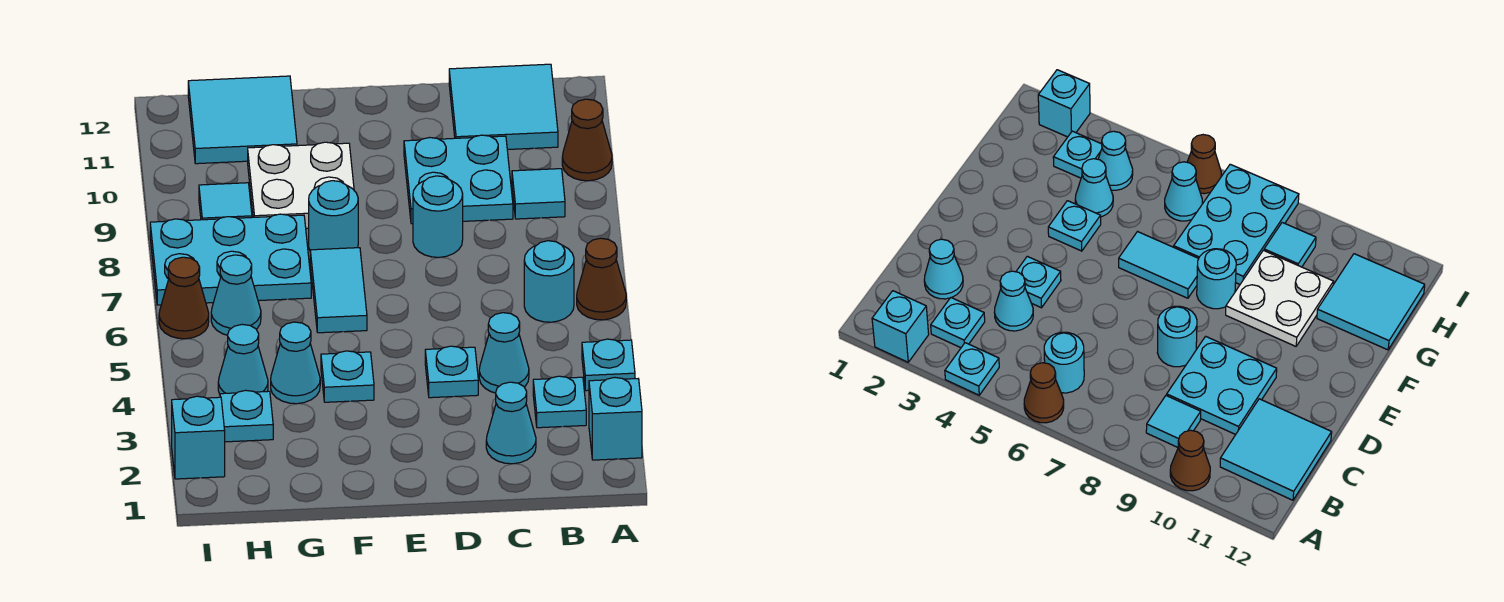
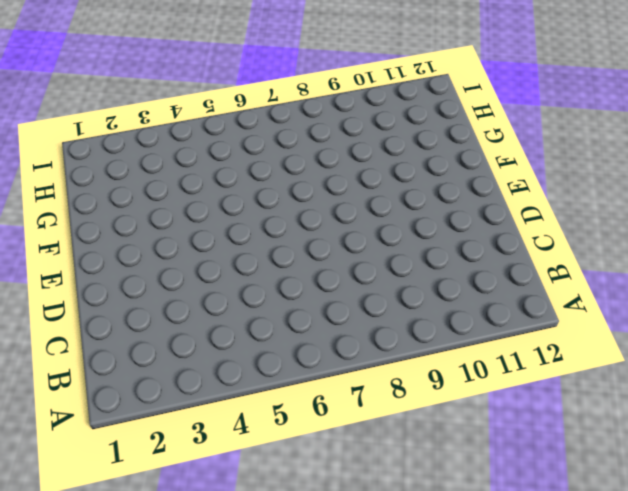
none -> cyan brick A2 level 1
none -> cyan plate A4 level 1
none -> brown cone A6 level 1

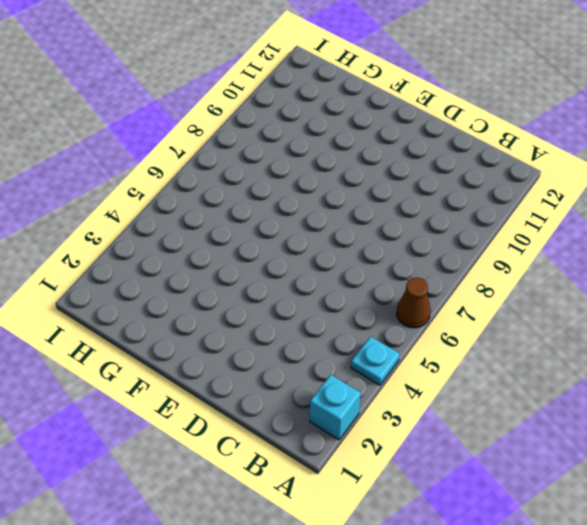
none -> brown cone A10 level 1
none -> cyan plate B3 level 1
none -> cyan round brick B6 level 1

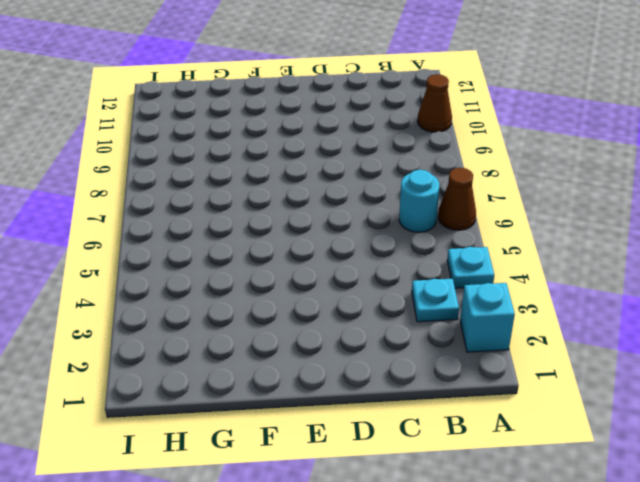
none -> cyan tile B9 level 1
none -> cyan tile B11:C12 level 1
none -> cyan cone C2 level 1

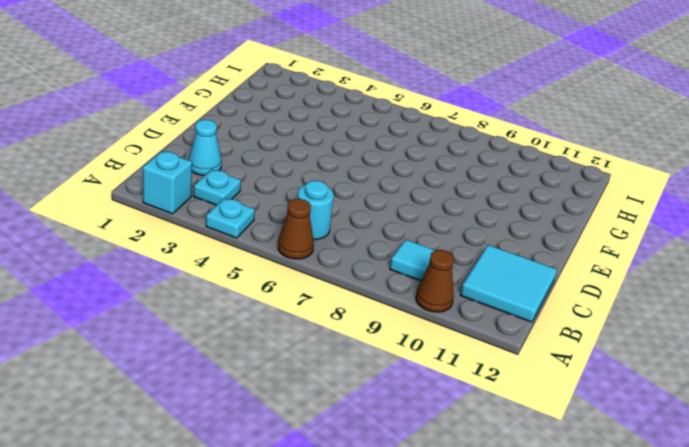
none -> cyan cone C4 level 1
none -> cyan plate C9:D10 level 1
none -> cyan plate D4 level 1

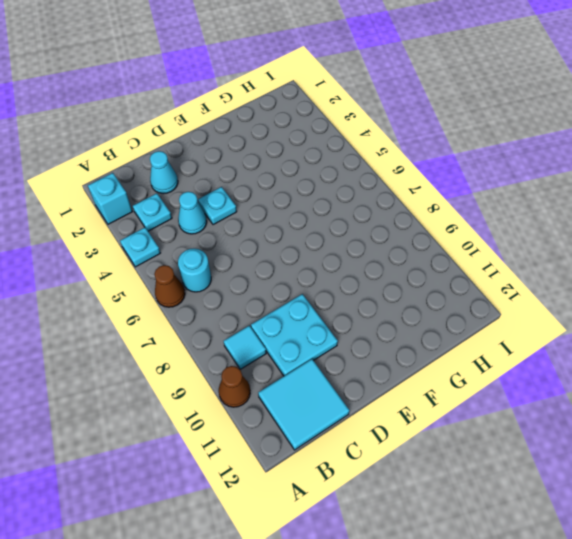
none -> cyan round brick D8 level 1
none -> cyan plate F4 level 1
none -> cyan tile F6:F7 level 1

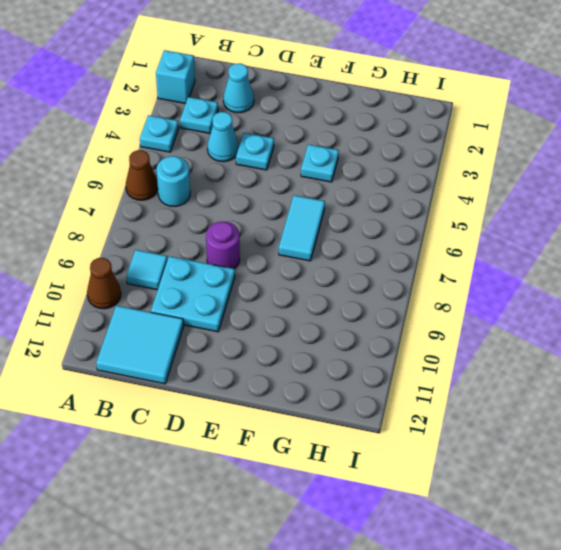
purple round brick D8 level 1 -> cyan round brick D8 level 1
none -> cyan round brick F8 level 1
none -> white plate F9:G10 level 1
none -> cyan cone G4 level 1

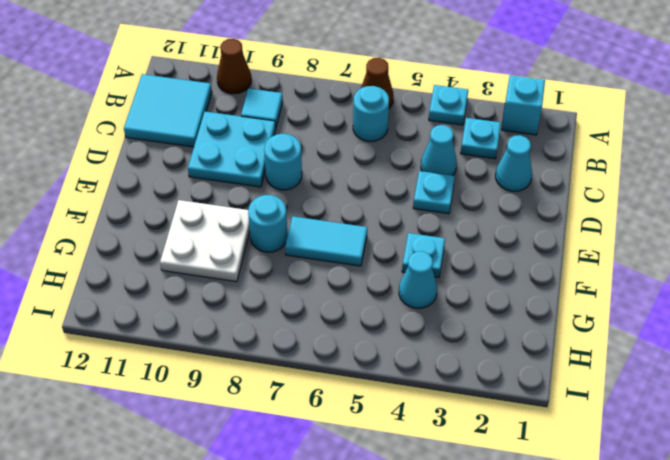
none -> cyan plate G7:I8 level 1
none -> cyan tile G11:H12 level 1
none -> cyan plate H3 level 1

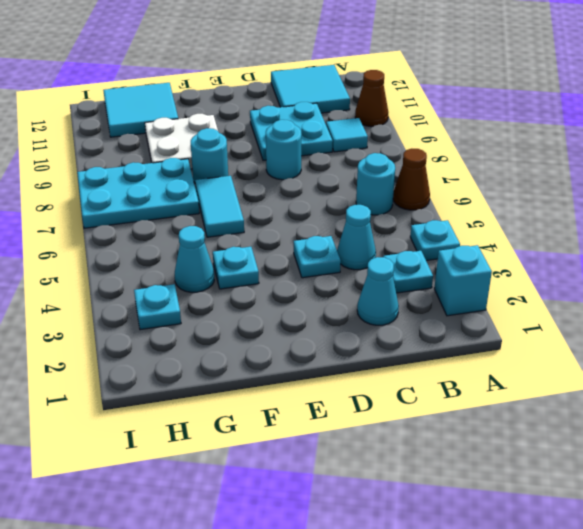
none -> cyan cone H4 level 1
none -> cyan cone H6 level 1
none -> cyan tile H9 level 1

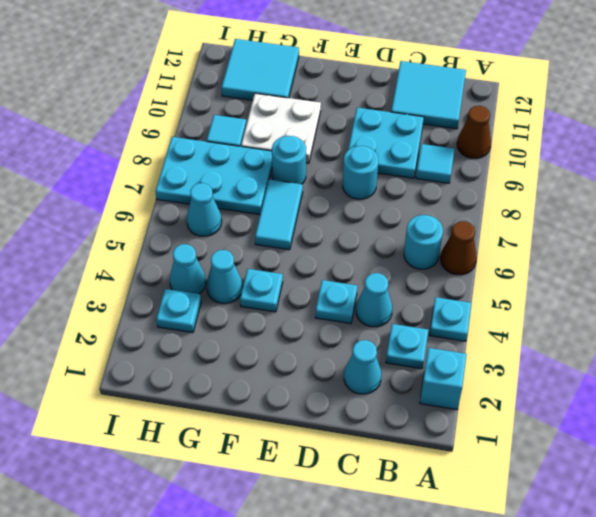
none -> cyan brick I2 level 1
none -> brown cone I6 level 1

